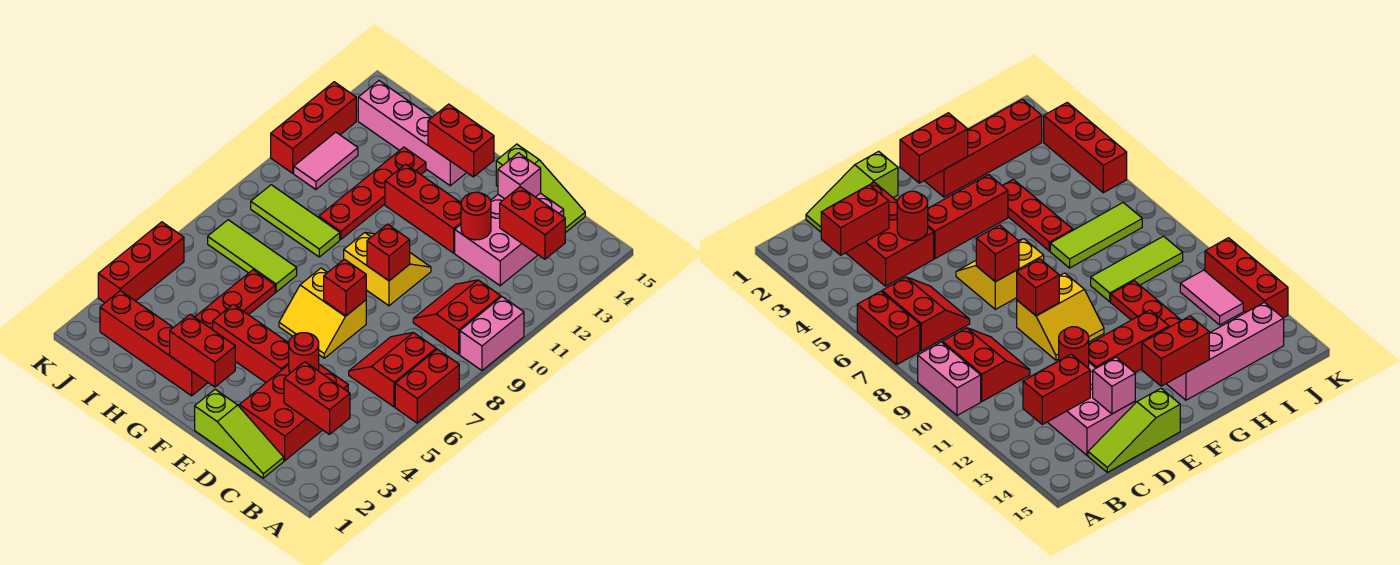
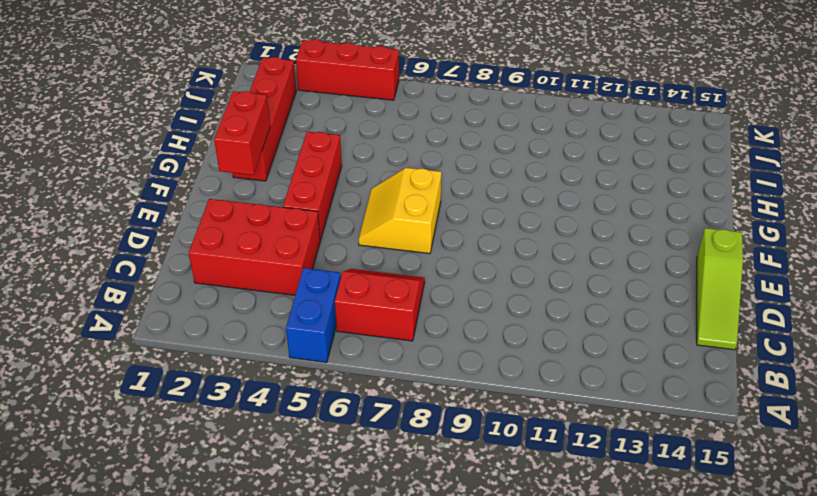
blue brick A5:B5 level 1 -> none
none -> red brick A6:A7 level 1
none -> pink brick A9:A10 level 1
none -> red slope B9:C10 level 1 top B
none -> lime slope C1:E1 level 1 top E

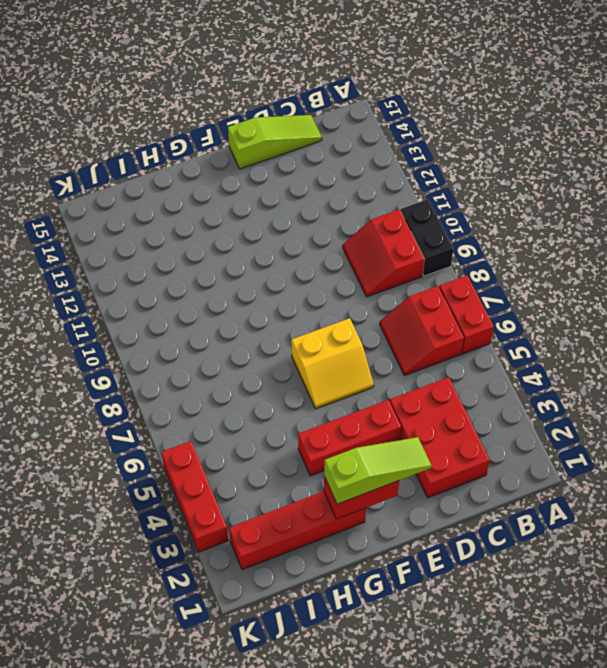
black brick A9:A10 level 1 -> pink brick A9:A10 level 1
lime slope E2:G2 level 3 top G -> lime slope C1:E1 level 1 top E
none -> pink brick C12:D14 level 1
none -> yellow slope E9:F10 level 1 top 9
none -> red brick E12:G12 level 1
none -> pink brick G14:J14 level 1

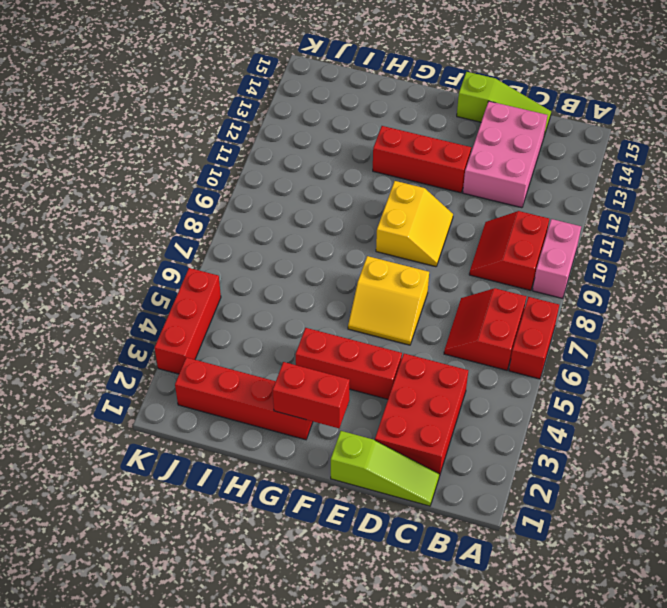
yellow slope E9:F10 level 1 top F -> yellow slope E9:F10 level 1 top 9
none -> pink brick G14:J14 level 1
none -> red plate H4:H6 level 1
none -> lime tile H7:J7 level 1
none -> lime tile H9:J9 level 1

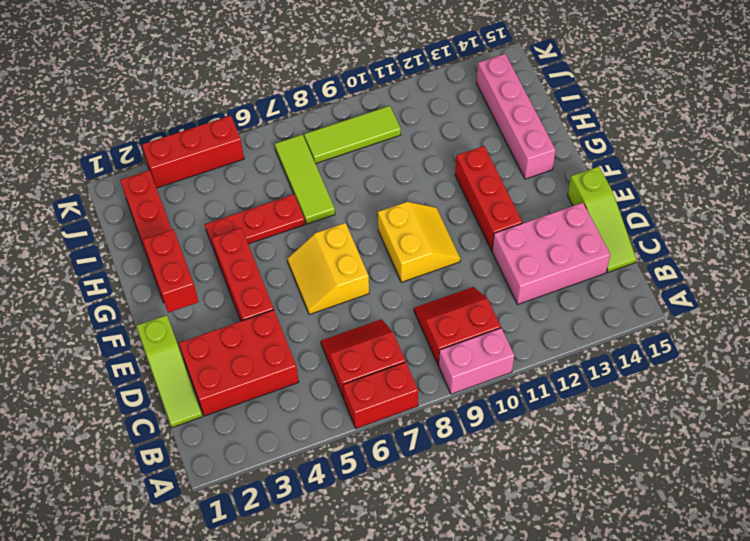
lime tile J8:J10 level 1 -> lime tile H9:J9 level 1
none -> red plate H10:H13 level 1
none -> pink tile J11:J12 level 1
none -> red brick K11:K13 level 1
none -> red brick B3:C3 level 2

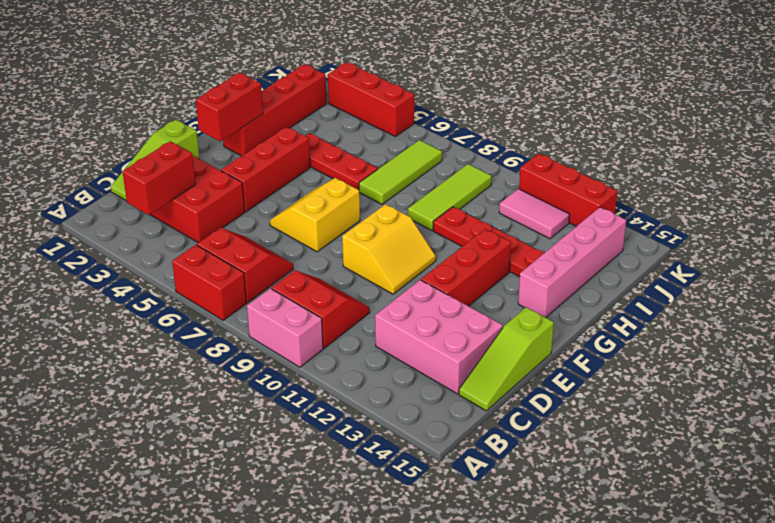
none -> red brick B13:C13 level 2
none -> red round brick D4 level 2
none -> red round brick D12 level 2
none -> pink brick D14 level 2

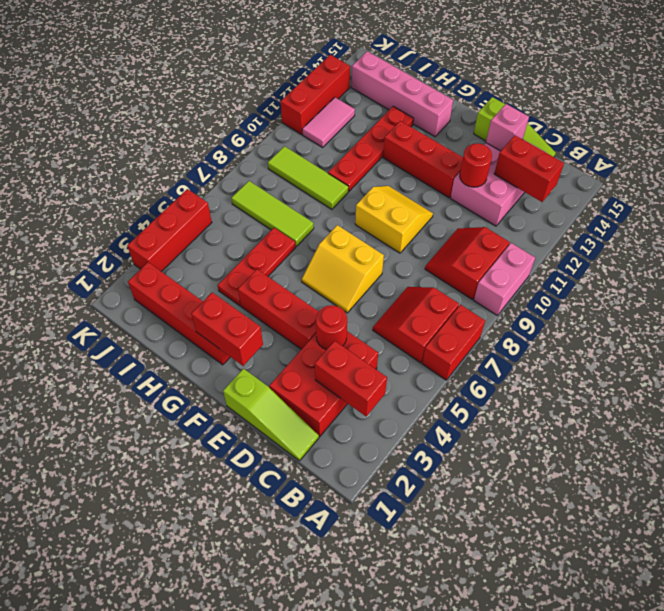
none -> red brick E7 level 2
none -> red brick E9 level 2
none -> red brick F14:G14 level 2

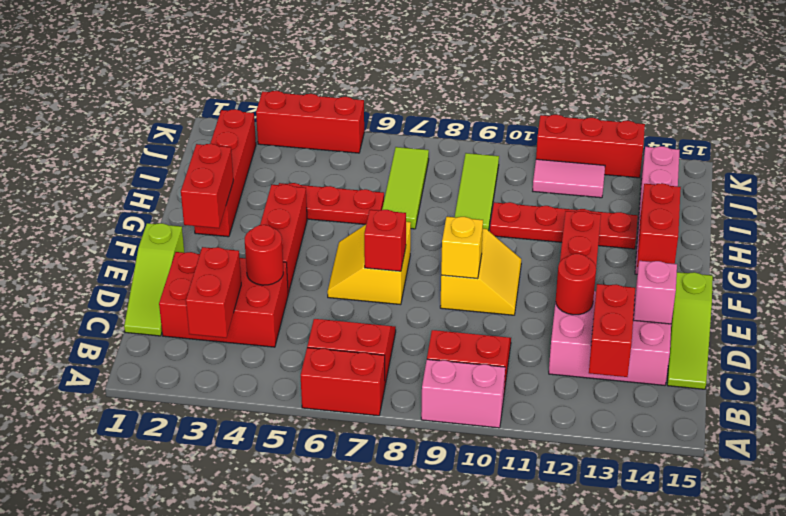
yellow brick E9 level 2 -> red brick E9 level 2

